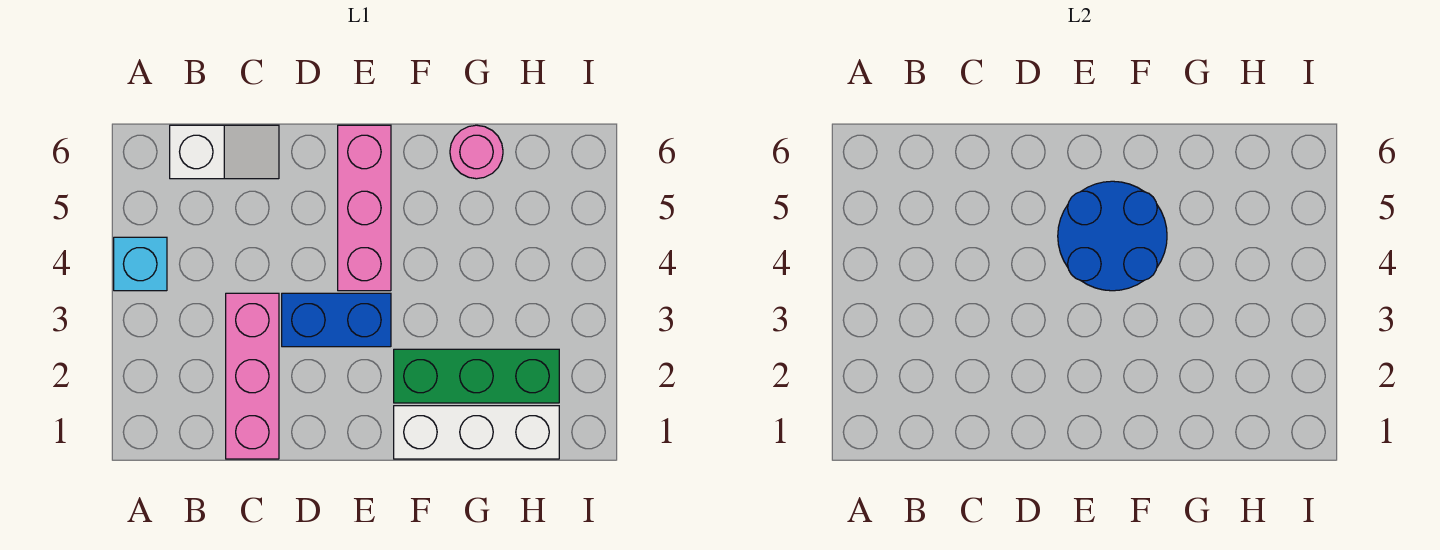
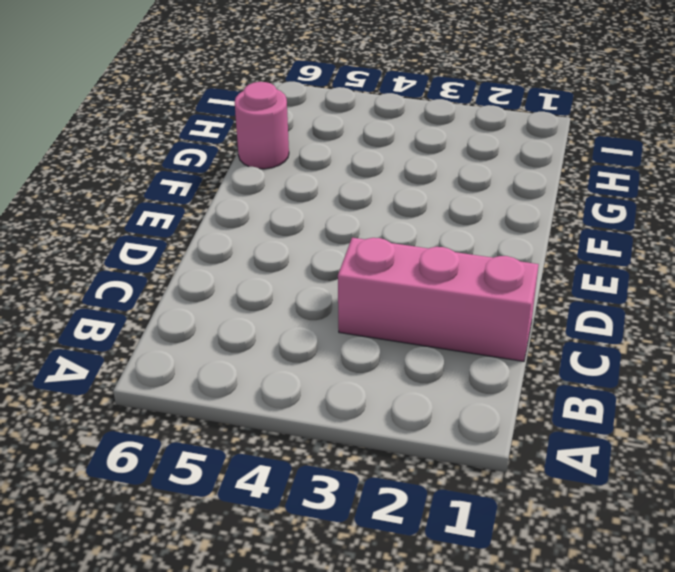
none -> cyan brick A4 level 1
none -> white slope B6:C6 level 1 top B

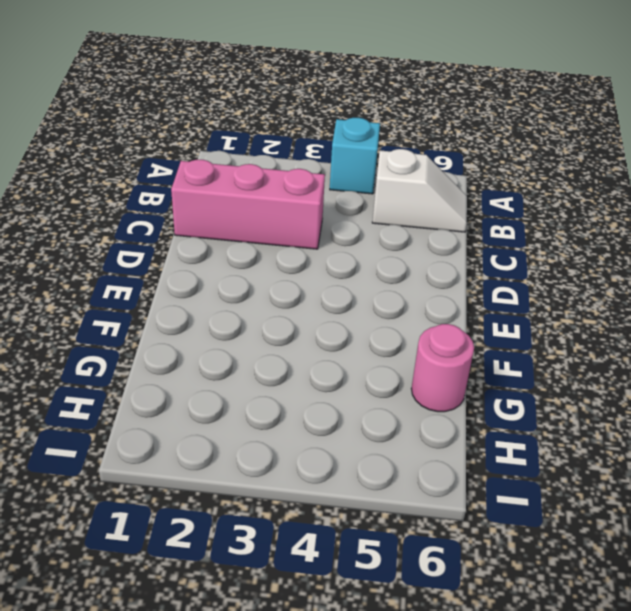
white slope B5:B6 level 1 top 5 -> white slope B6:C6 level 1 top B
none -> blue brick D3:E3 level 1
none -> pink brick E4:E6 level 1

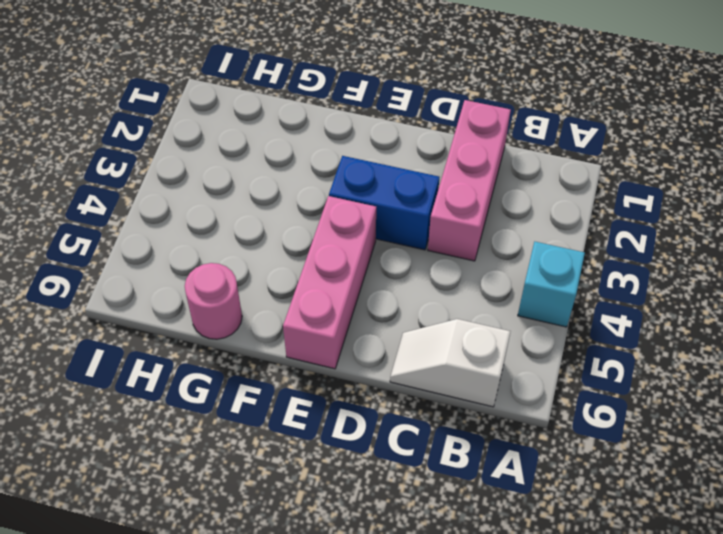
none -> white brick F1:H1 level 1
none -> green brick F2:H2 level 1

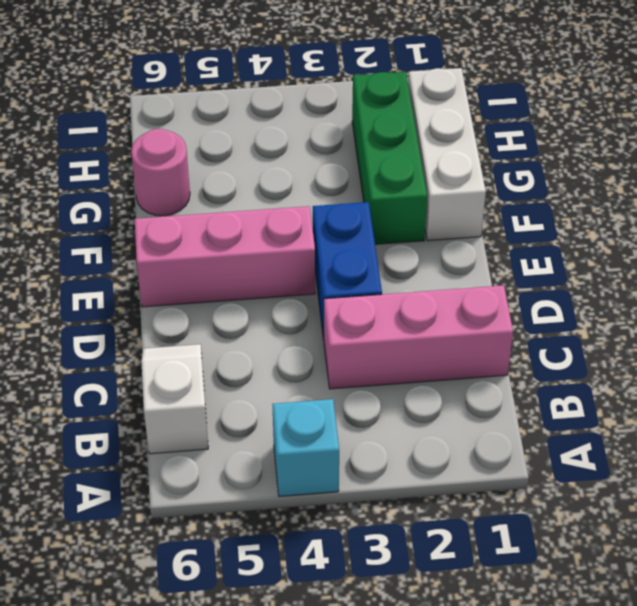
none -> blue round brick E4:F5 level 2

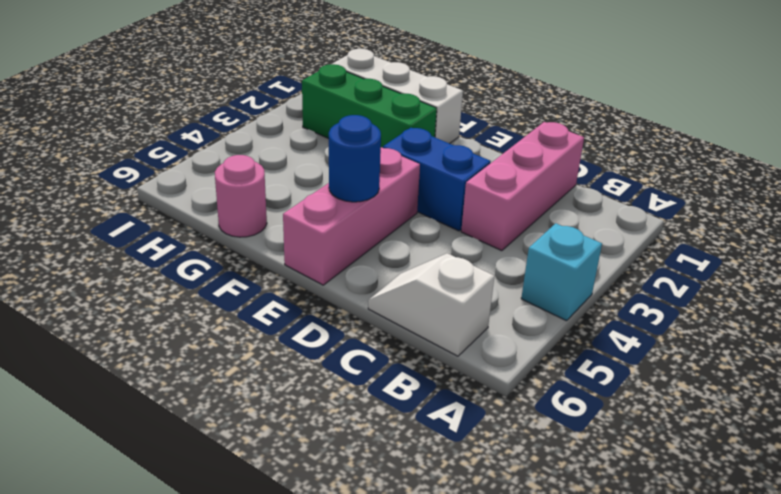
blue round brick E5 level 2 -> blue round brick E4:F5 level 2

